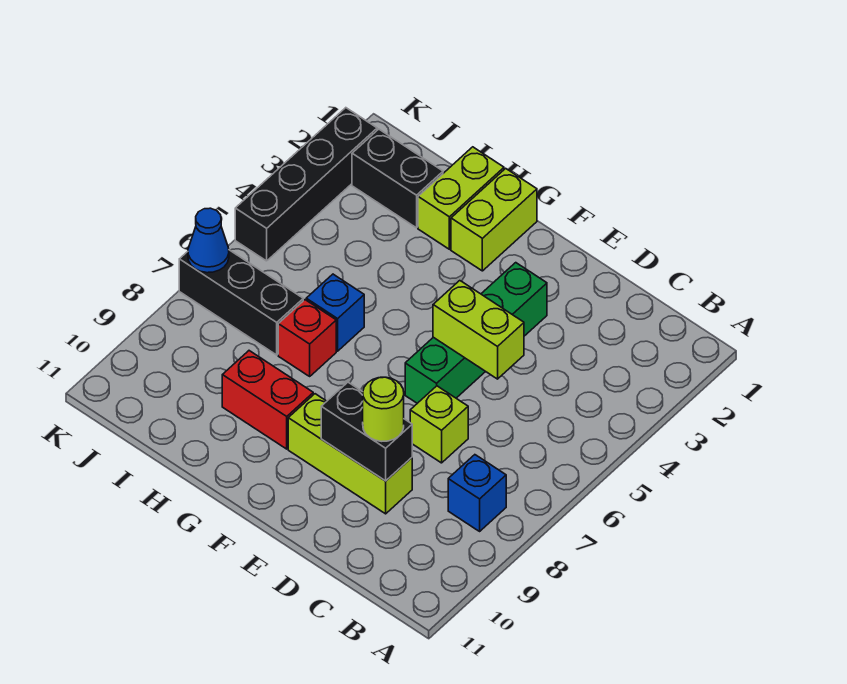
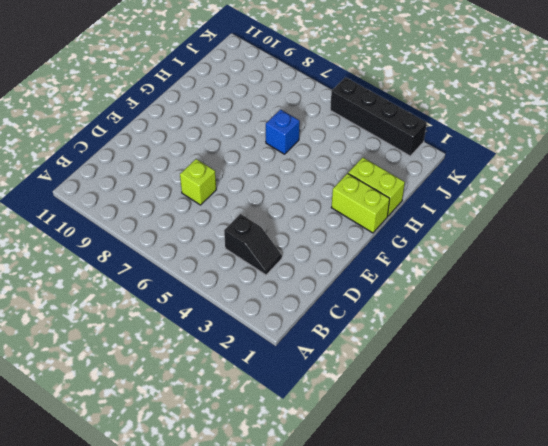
black slope C3:C4 level 1 top 4 -> none
none -> blue brick B8 level 1
none -> lime brick D9:F9 level 1
none -> green brick E3:E6 level 1

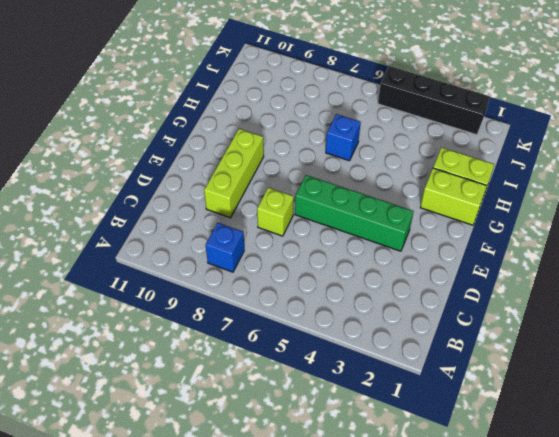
none -> red brick G9:H9 level 1
none -> red brick H7 level 1
none -> black brick I2:J2 level 1

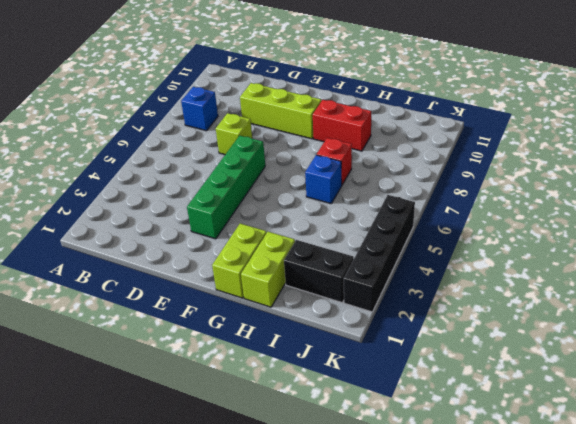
none -> black brick I7:K7 level 1
none -> lime brick D5:E5 level 2
none -> black brick D9:E9 level 2

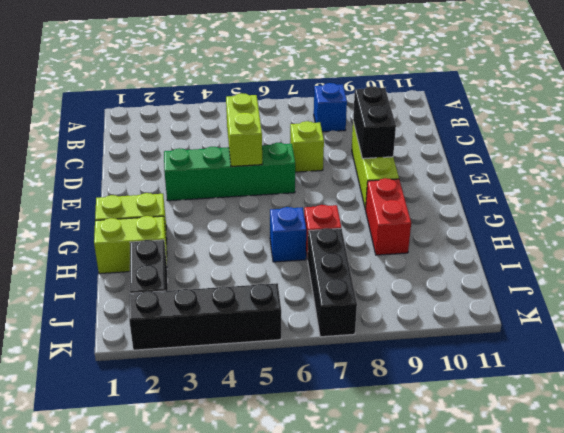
none -> blue cone K7 level 2
none -> lime round brick D9 level 3

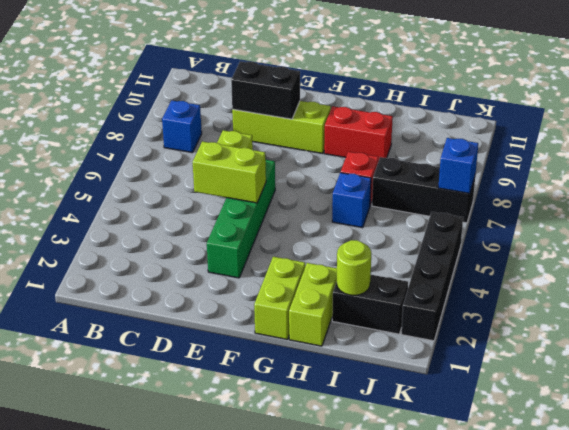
lime round brick I2 level 2 -> lime round brick D9 level 3
blue brick K7 level 2 -> blue cone K7 level 2

